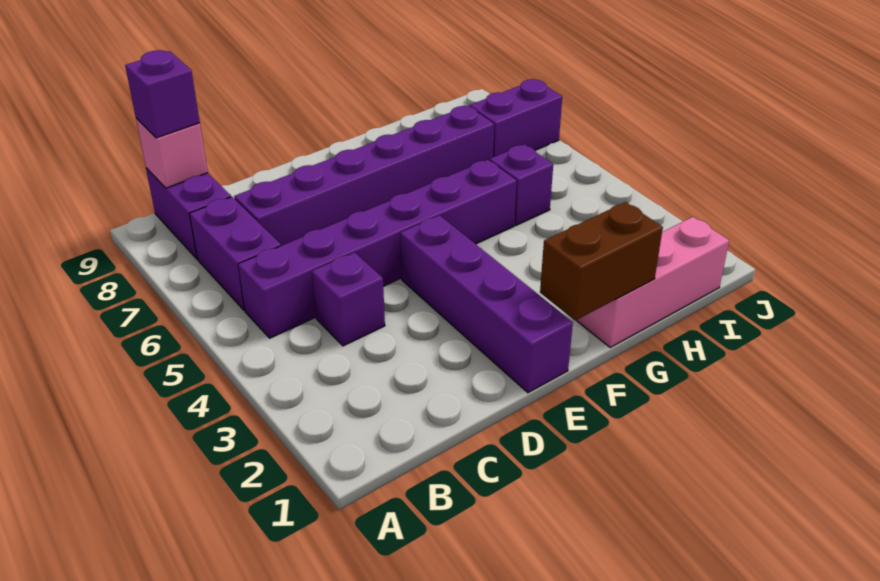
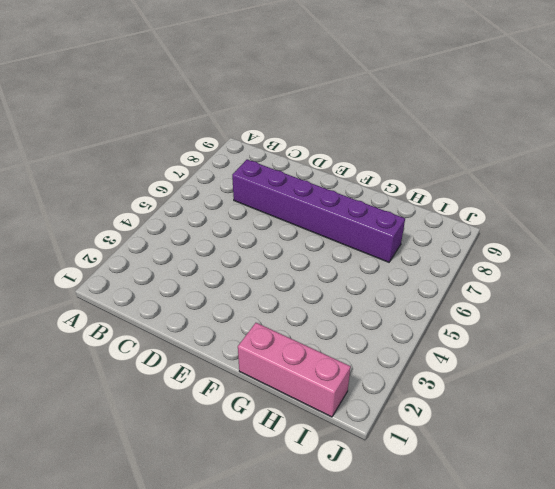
none -> purple brick B5:G5 level 1
none -> purple brick B6:B7 level 1
none -> purple brick B8:B9 level 1

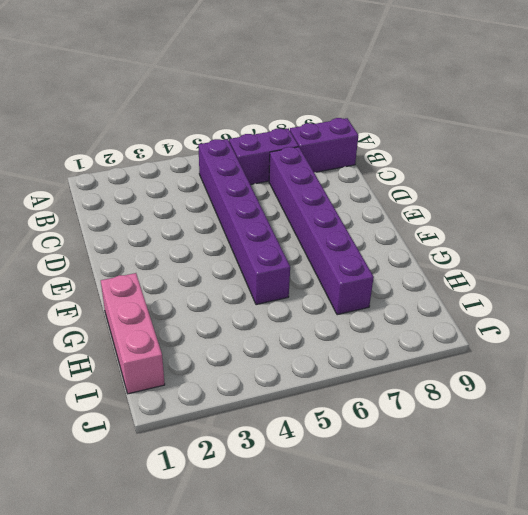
none -> purple brick C4 level 1
none -> purple brick E1:E4 level 1
none -> purple brick H5 level 1

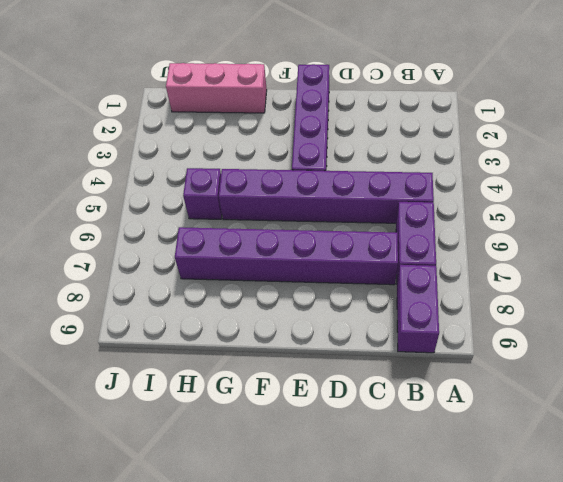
none -> purple brick C4 level 1
none -> purple brick I7:J7 level 1
none -> pink brick B9 level 2

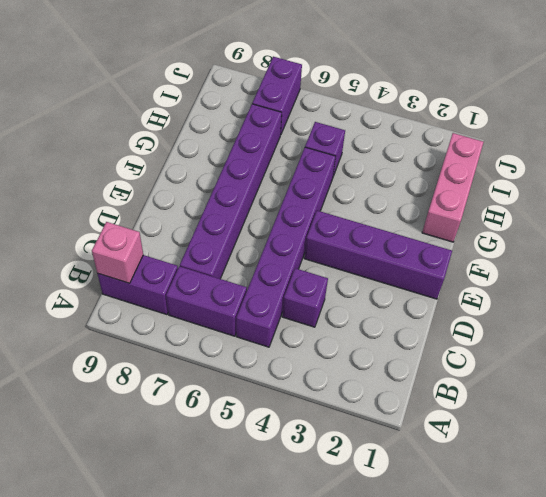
none -> brown brick F1:G1 level 2
none -> purple brick B9 level 3

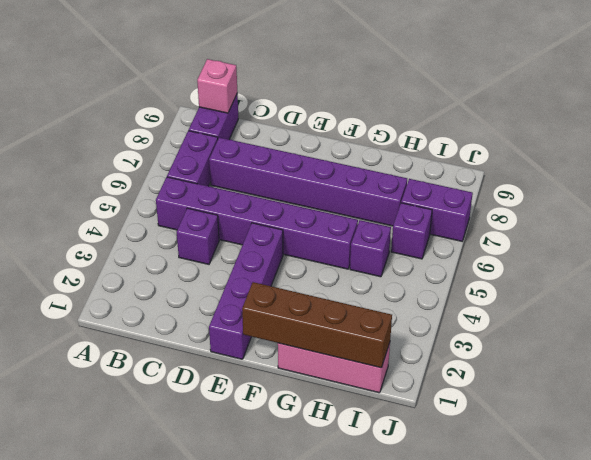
brown brick F1:I1 level 2 -> brown brick F1:G1 level 2
purple brick I6 level 1 -> purple brick B9 level 3

